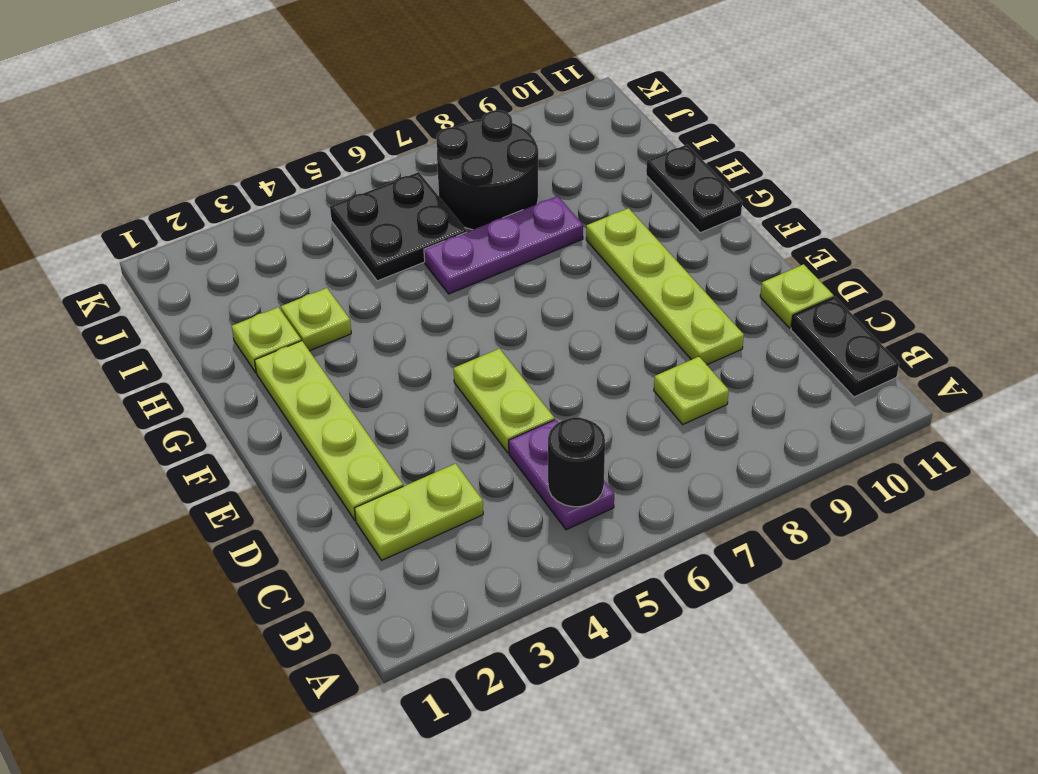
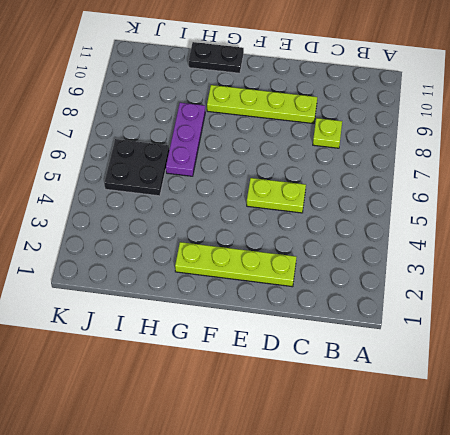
none -> purple plate B5:C5 level 1
none -> black plate B11:C11 level 1
none -> lime plate C2:C3 level 1

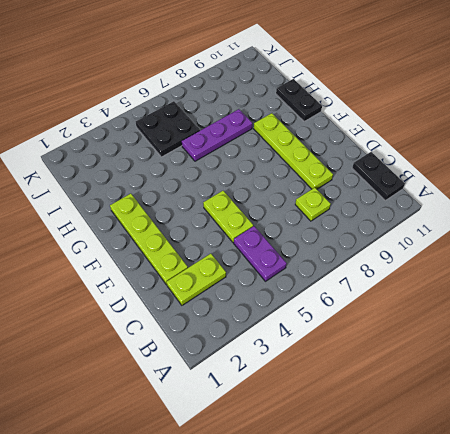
none -> lime plate D11 level 1
none -> lime plate H2 level 1
none -> lime plate H3 level 1

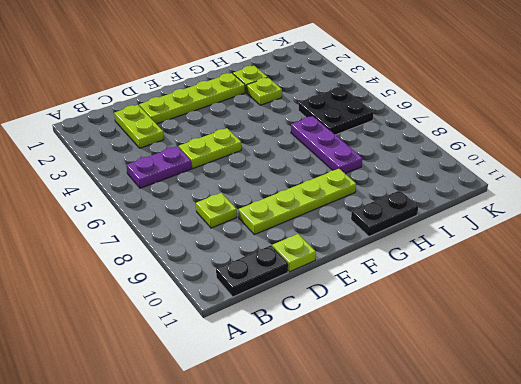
none -> black round brick I7:J8 level 1
none -> black round brick B5 level 2

